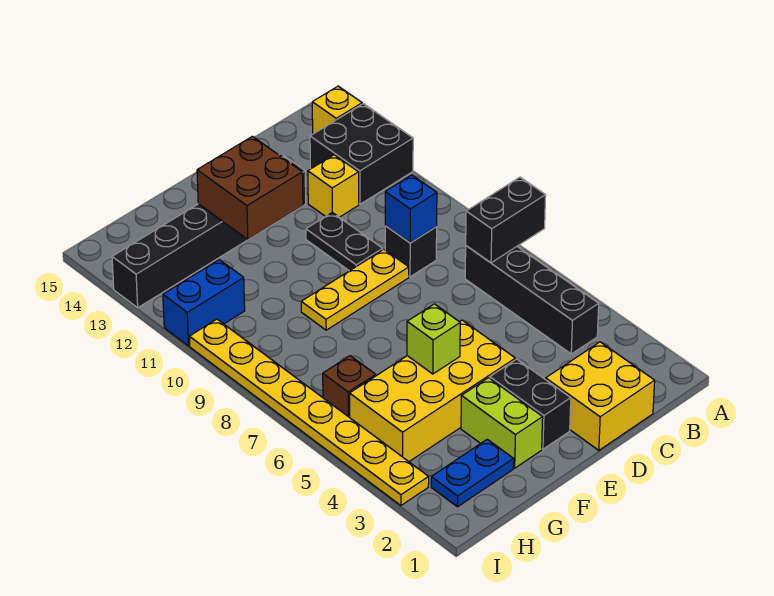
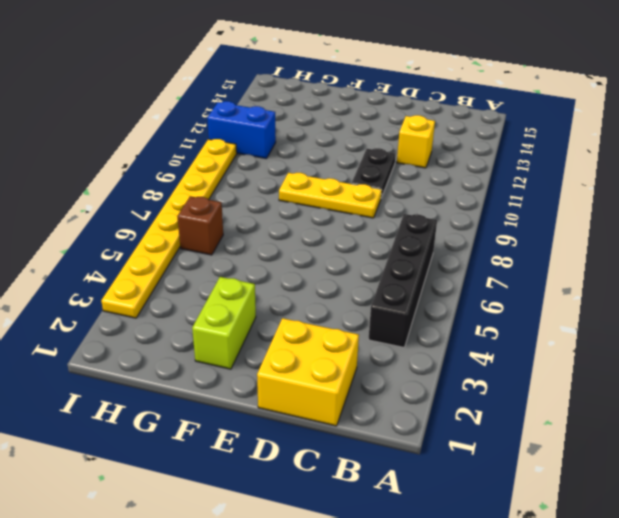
none -> black brick A12:B13 level 1
none -> yellow brick A14 level 1
none -> black brick C9 level 1

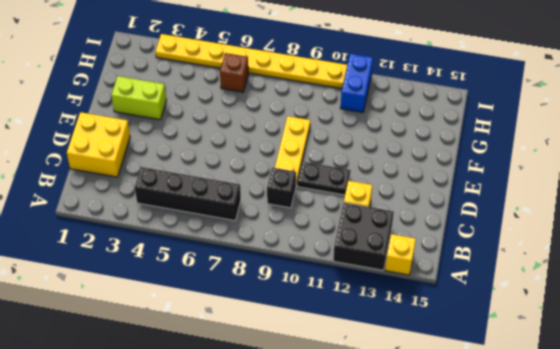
none -> black brick D13:I13 level 1
none -> black brick E2:E3 level 1
none -> yellow brick E4:H5 level 1

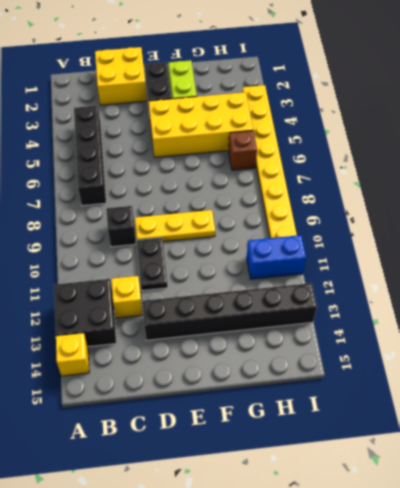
none -> blue plate G2:H2 level 1
none -> black brick A7:B7 level 2
none -> blue brick C9 level 2

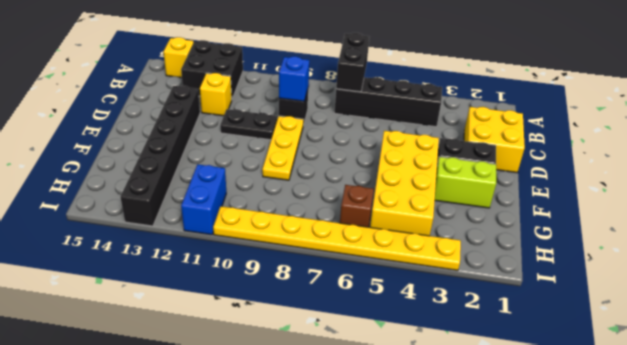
none -> blue plate G2:H2 level 1
none -> brown brick E12:F13 level 2
none -> lime brick F5 level 2

